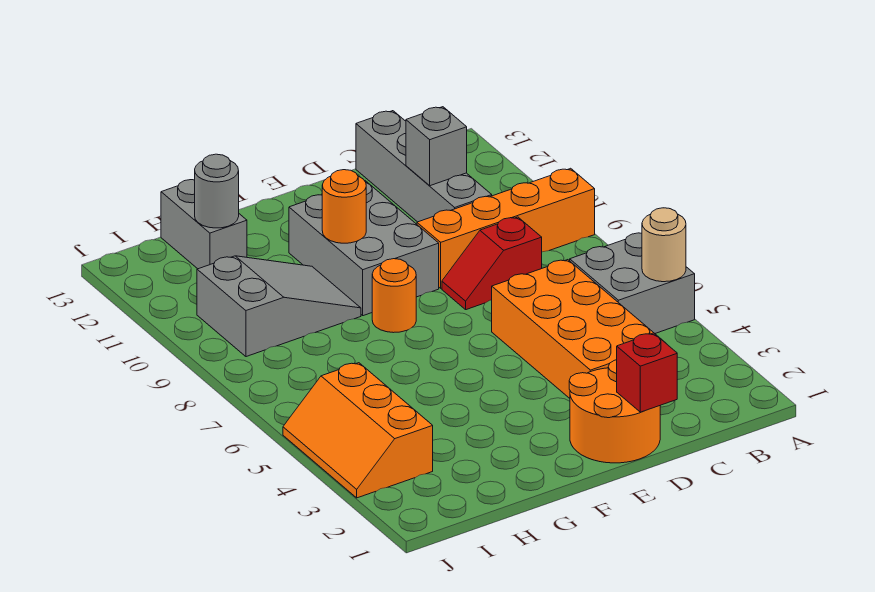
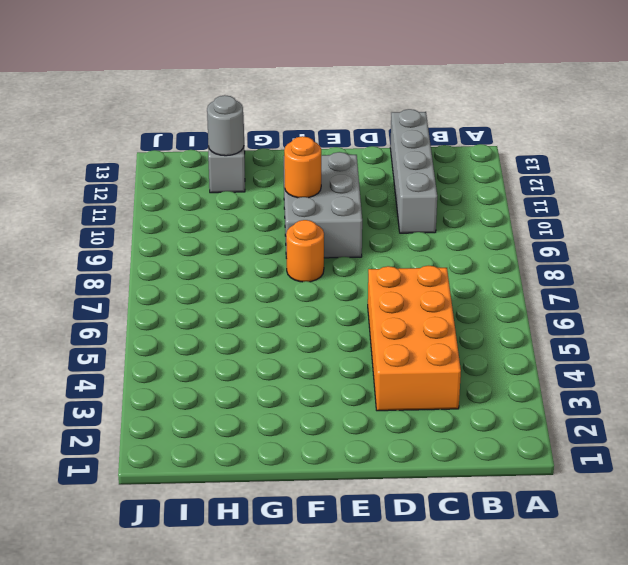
none -> grey brick A5:B6 level 1
none -> orange brick A9:D9 level 1
none -> red slope C8:D8 level 1 top C

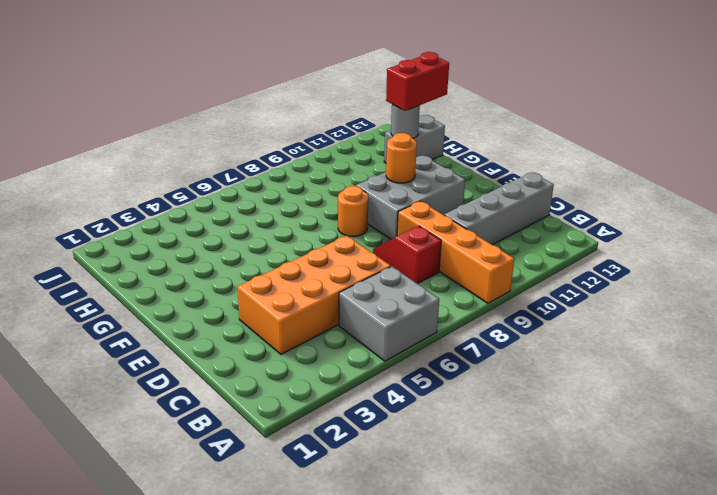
red brick H12:H13 level 3 -> none
none -> orange round brick D1:E2 level 1
none -> grey slope G9:I10 level 1 top I
none -> orange slope I3:J5 level 1 top I

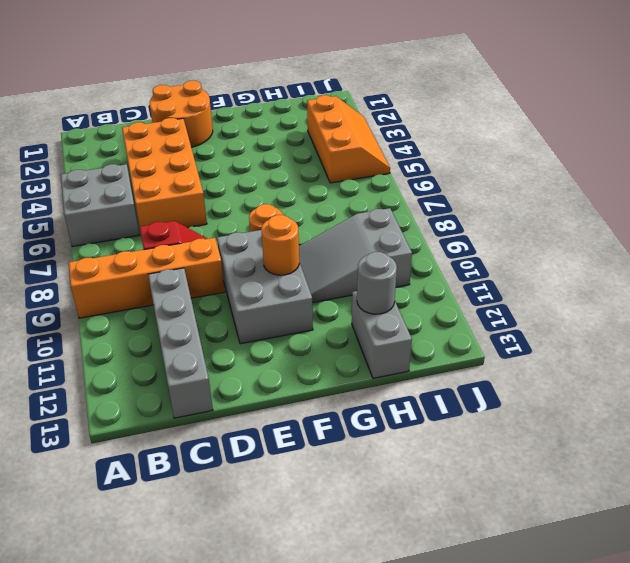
none -> tan round brick A5 level 2
none -> grey brick C11 level 2
none -> red brick D1 level 2

